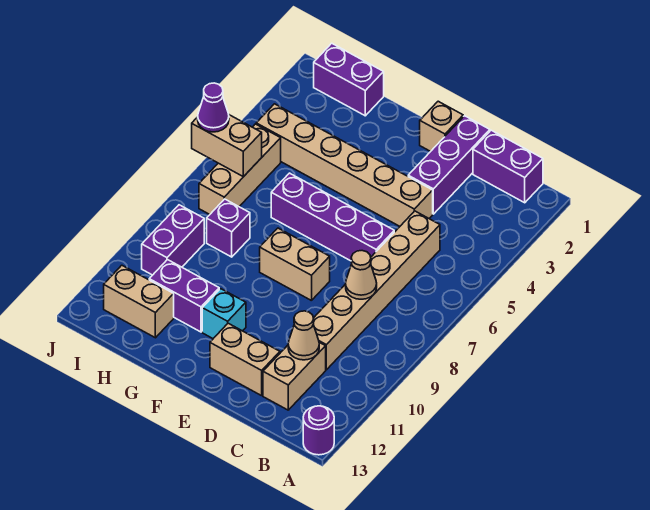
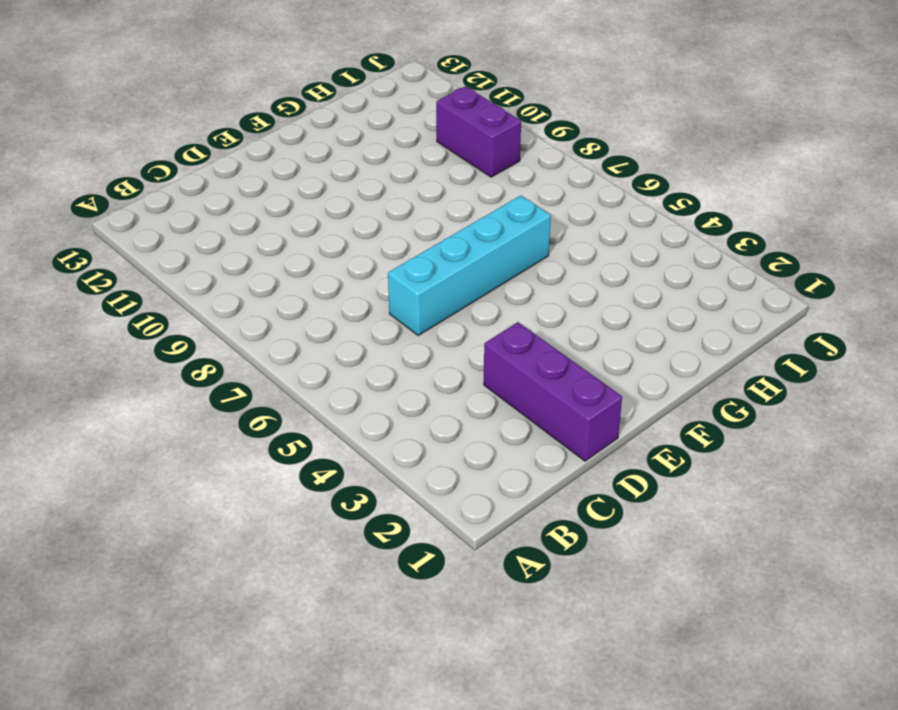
cyan brick D6:G6 level 1 -> purple brick D6:G6 level 1
none -> purple round brick A13 level 1
none -> purple brick B1:C1 level 1
none -> tan brick C5:C10 level 1

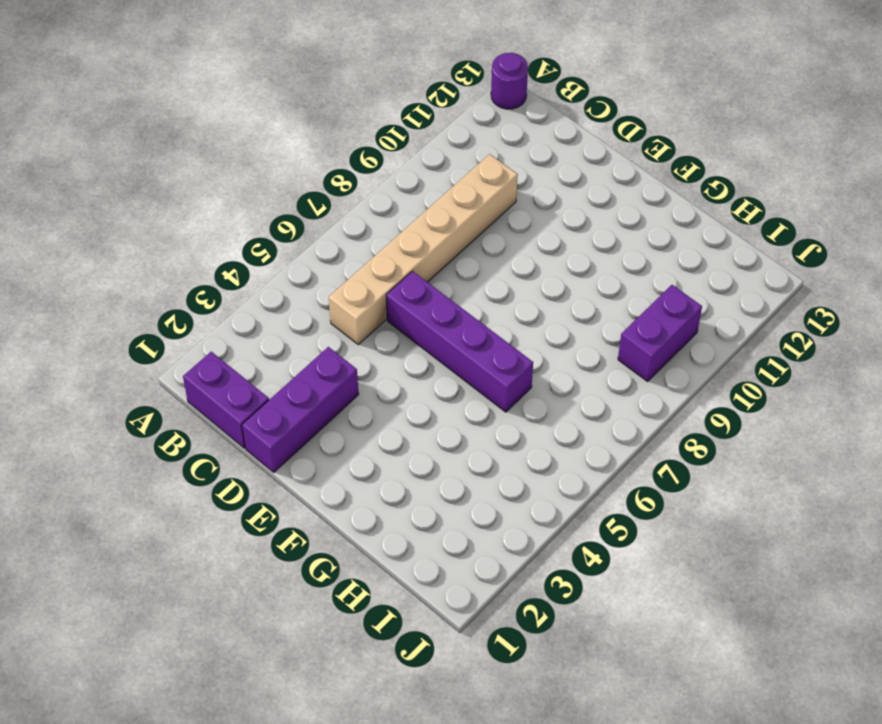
none -> tan brick C11:C12 level 1
none -> tan brick D4:I4 level 1
none -> tan brick D12:E12 level 1

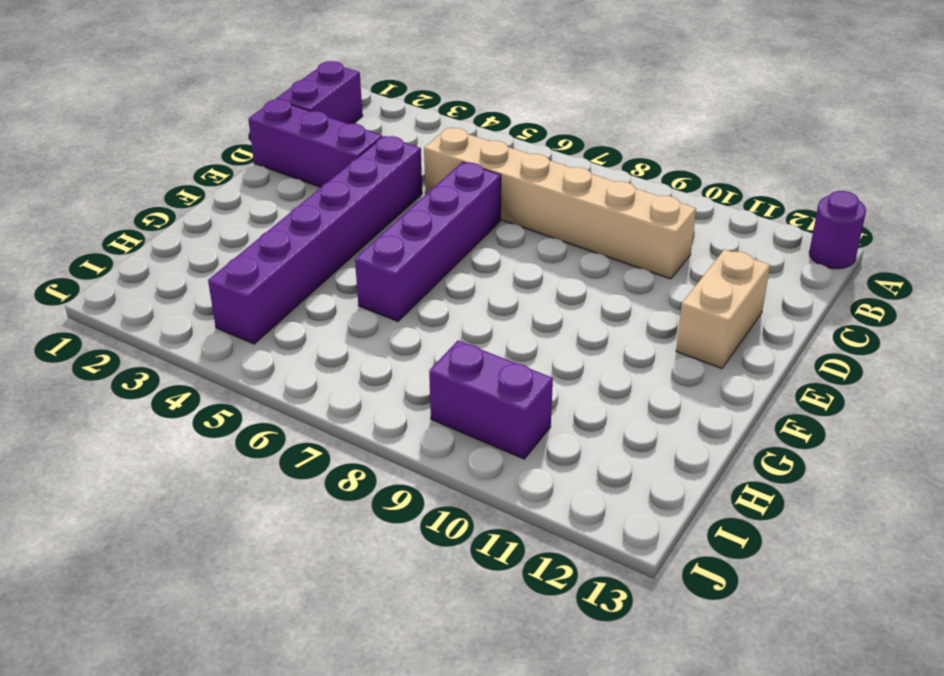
purple brick D4:I4 level 1 -> tan brick D4:I4 level 1
none -> tan brick C11:C12 level 1
none -> tan brick E1 level 1
none -> tan brick E8:F8 level 1

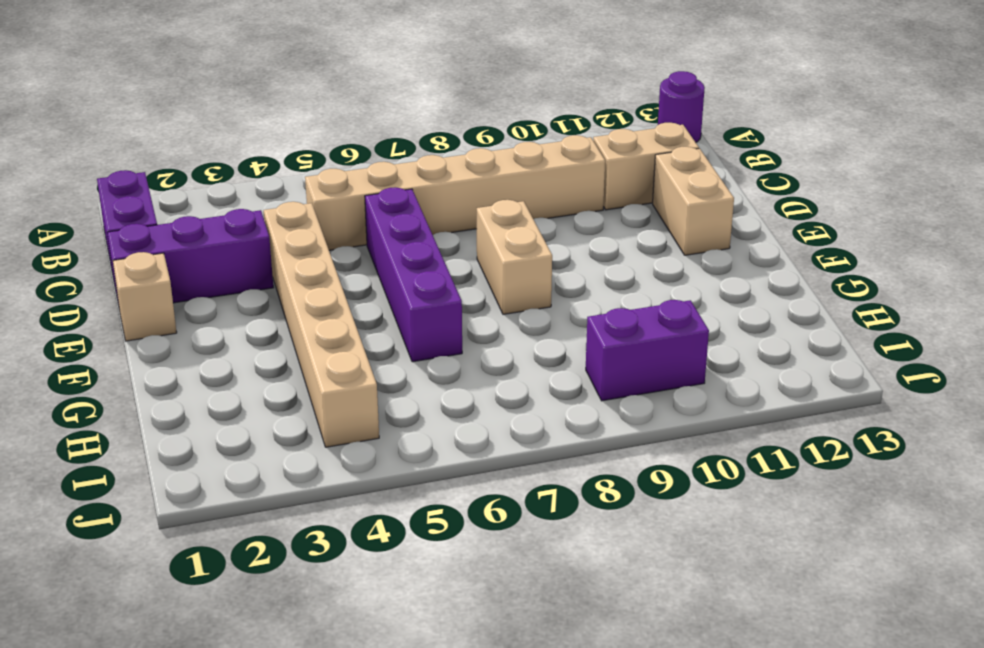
none -> cyan brick F11 level 1
none -> purple brick G11:H11 level 1
none -> purple brick H1:I1 level 1

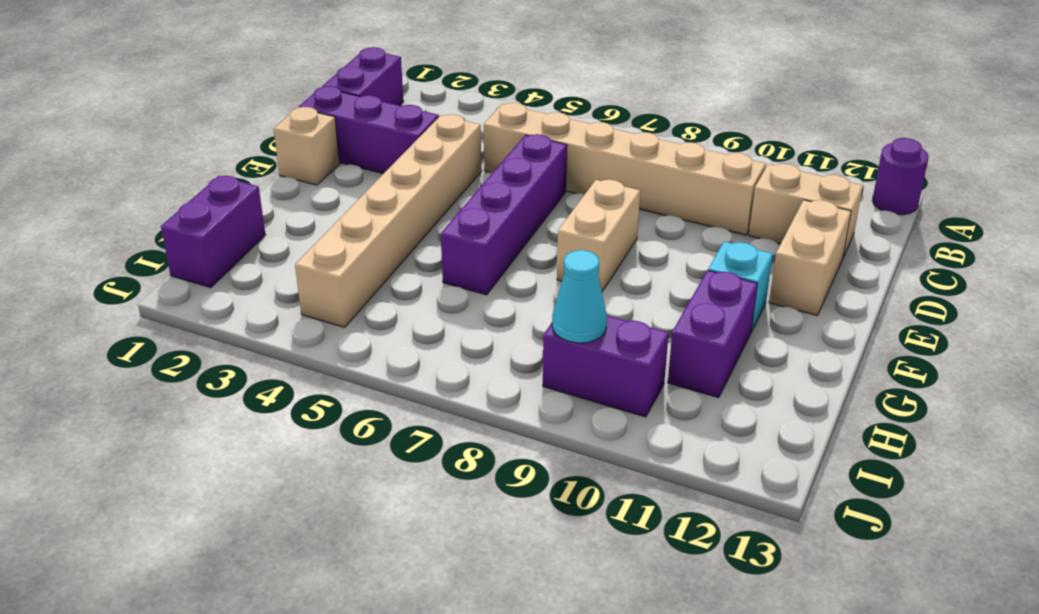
cyan cone I9 level 2 -> none
none -> purple brick H8 level 1
none -> tan brick H12:I12 level 1
none -> tan brick I5:I7 level 1

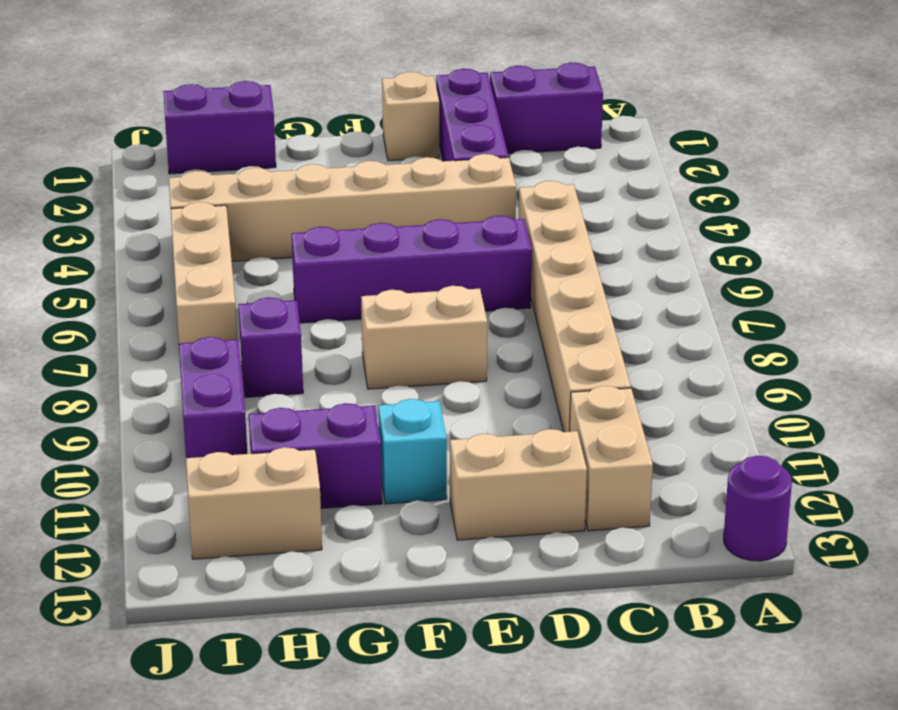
none -> tan cone C8 level 2
none -> tan cone C11 level 2
none -> tan brick I6:J6 level 2

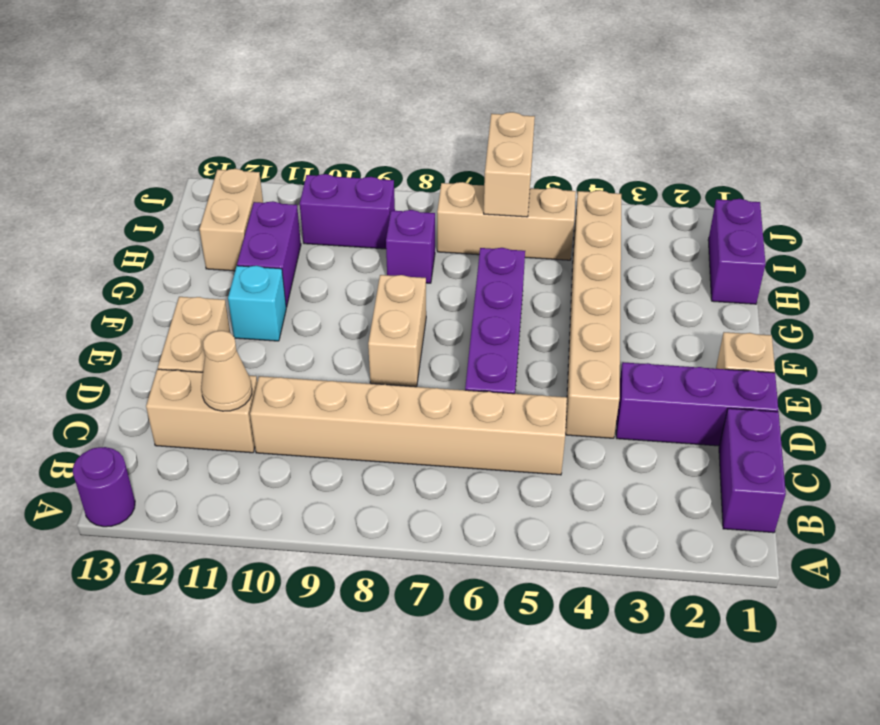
none -> tan cone C8 level 2
none -> purple cone J6 level 3

